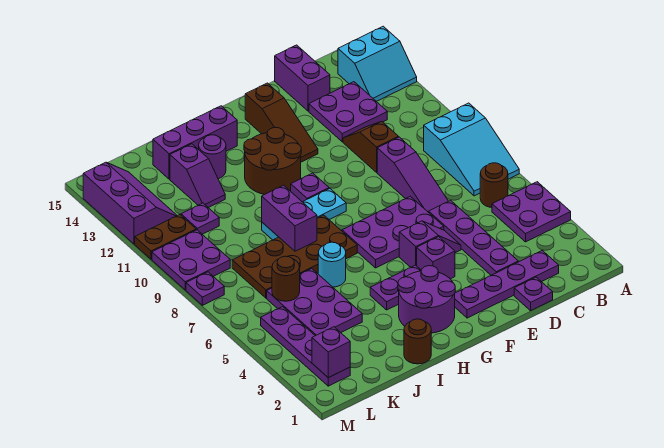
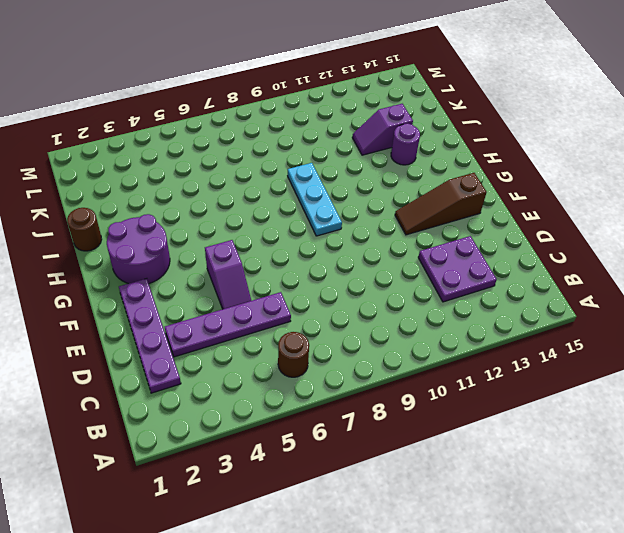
none -> purple plate A4:B5 level 1
none -> cyan slope A7:B9 level 1 top 9
none -> cyan slope A13:B14 level 1 top 14
none -> purple plate D1 level 1

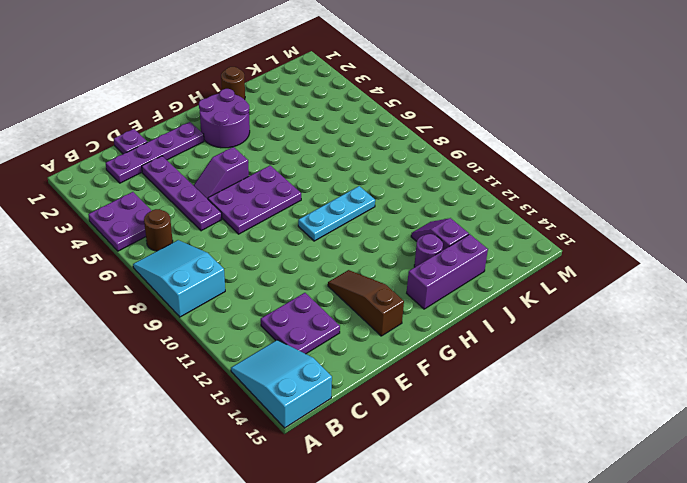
cyan slope A13:B15 level 1 top 15 -> cyan slope A13:B14 level 1 top 14
none -> purple slope D7:D9 level 1 top 9
none -> brown slope D10:D11 level 1 top 10
none -> purple brick D14:D15 level 1
none -> purple brick F4 level 1

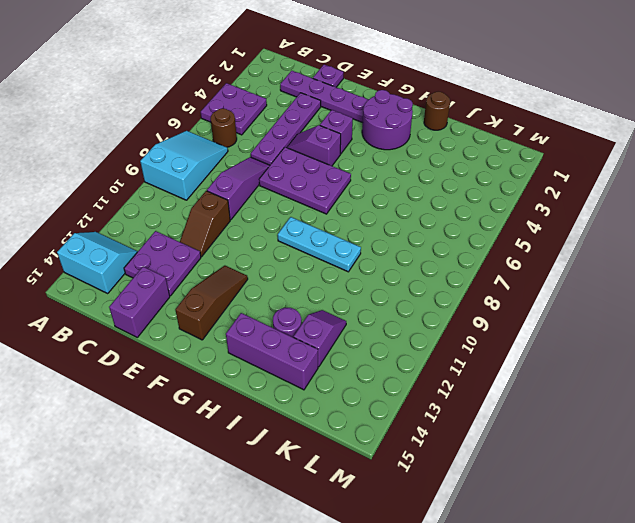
none -> purple plate G4:H4 level 1
none -> purple plate G10 level 1
none -> brown round brick G11:H12 level 1
none -> brown plate H7:K8 level 1

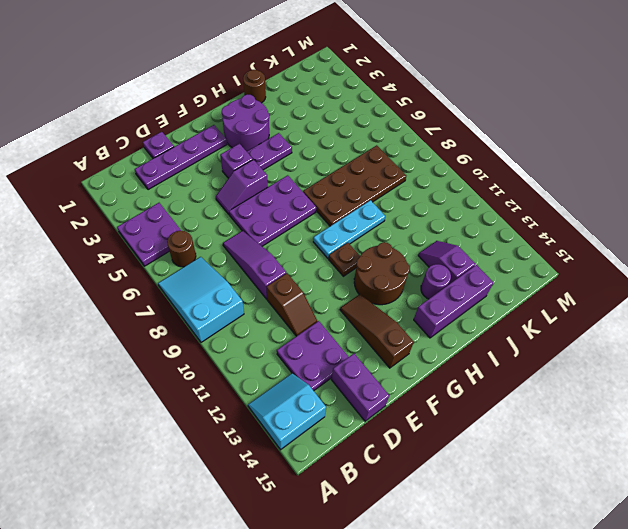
brown plate G10 level 1 -> purple plate G10 level 1
none -> purple plate D3:D6 level 1
none -> cyan round brick I6 level 1
none -> purple plate J4:K6 level 1
none -> purple plate K11 level 1

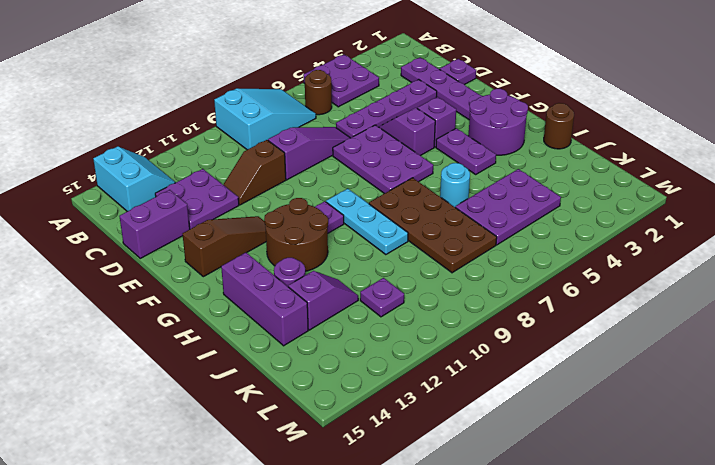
none -> purple plate L2:L5 level 1
none -> purple plate L9:M10 level 1
none -> brown plate L11:M11 level 1
none -> purple slope L12:M14 level 1 top M

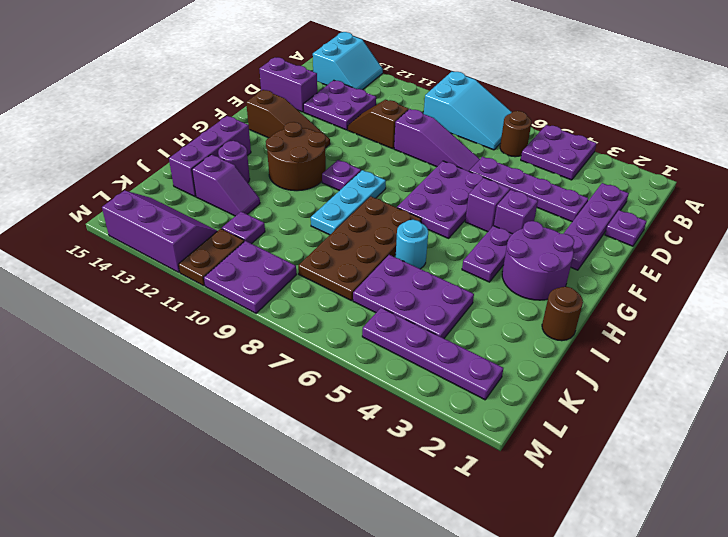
none -> purple plate M8 level 1
none -> purple brick I8:I9 level 2
none -> brown round brick K6 level 2
none -> purple brick L2 level 2

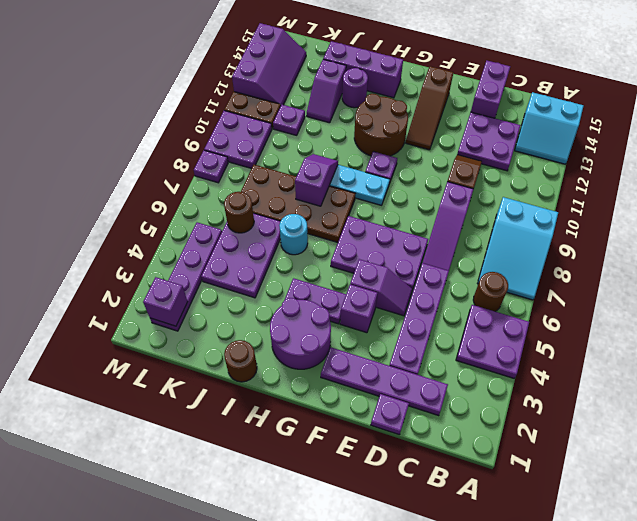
purple slope I8:I9 level 2 top 8 -> purple brick I8:I9 level 2

